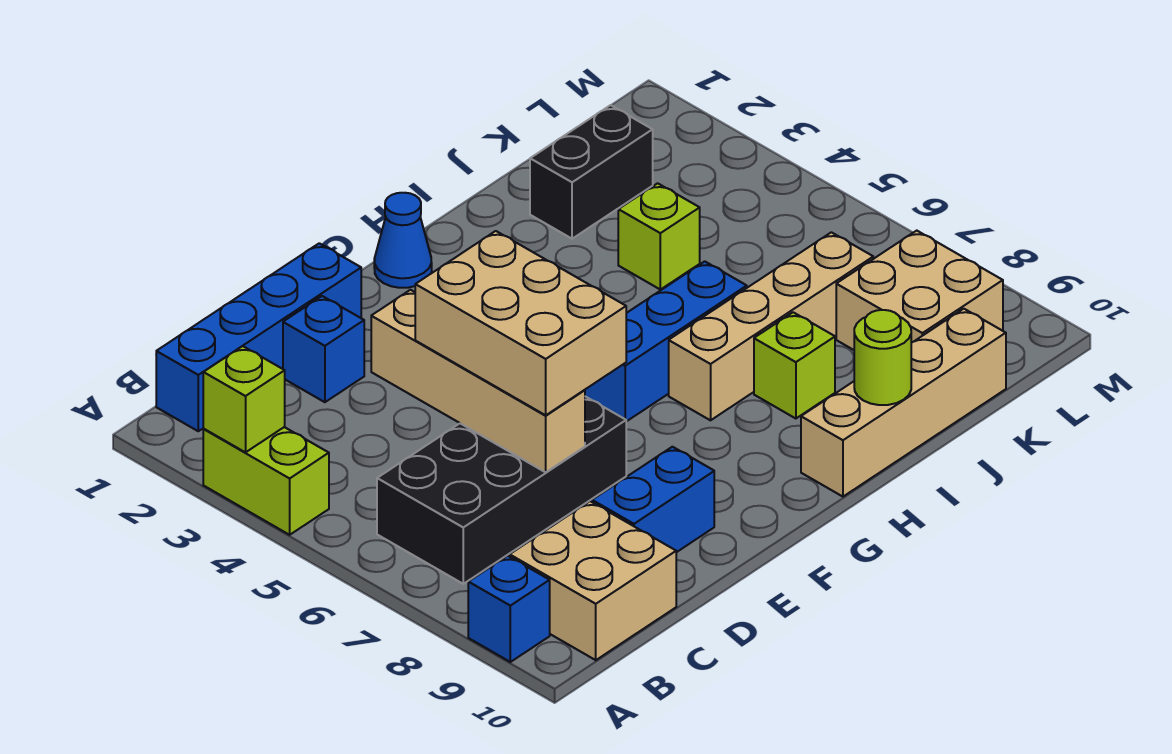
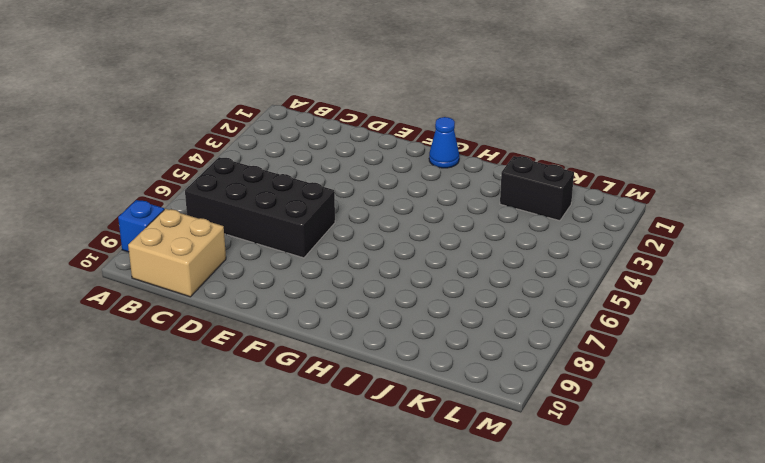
none -> lime brick A3:A4 level 1
none -> blue brick B1:E1 level 1
none -> blue brick D2 level 1

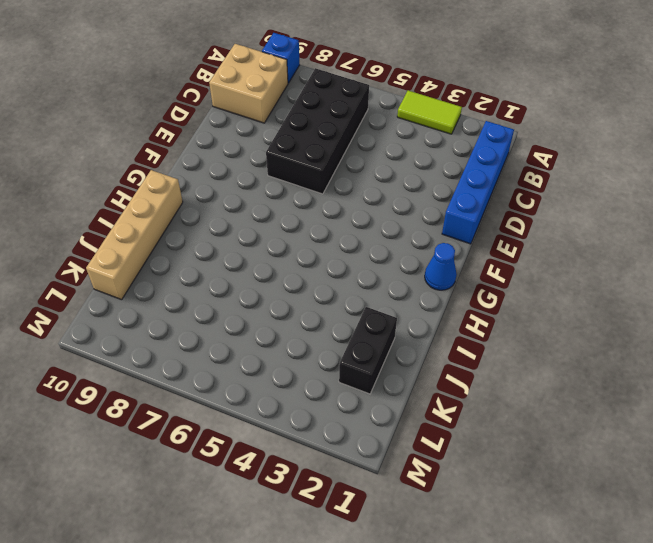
lime tile A3:A4 level 1 -> lime brick A3:A4 level 1
none -> blue brick D2 level 1
none -> blue brick D9:E9 level 1
none -> blue brick G6:I6 level 1

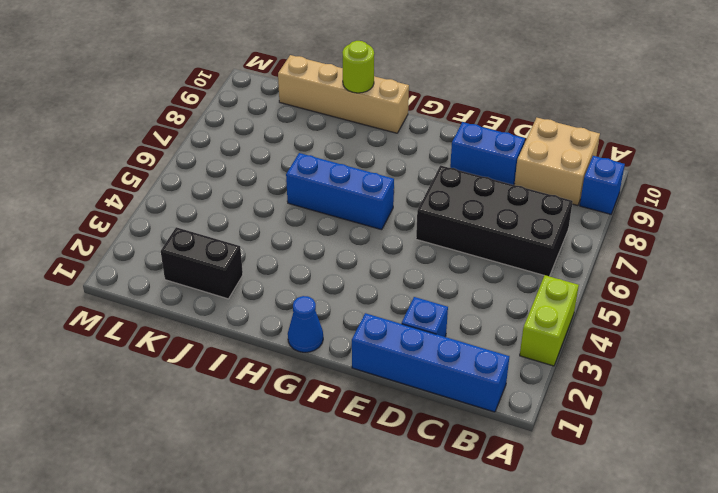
none -> tan brick H7:K7 level 1
none -> lime brick I8 level 1
none -> lime brick J4 level 1

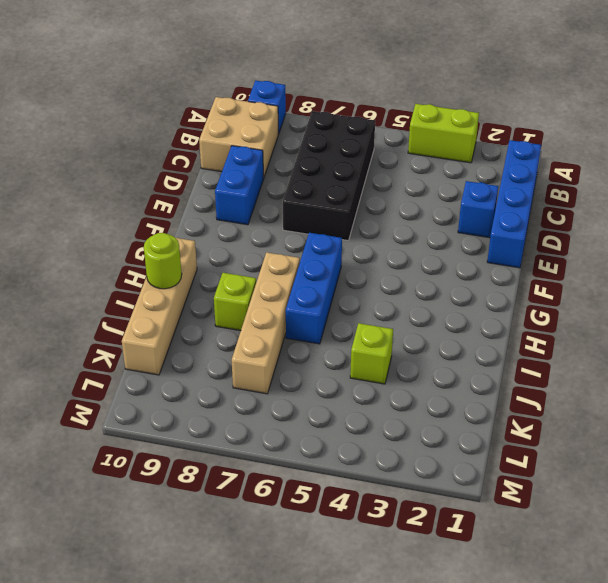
none -> blue cone G1 level 1
none -> black brick J2:K2 level 1
none -> tan brick K8:L9 level 1

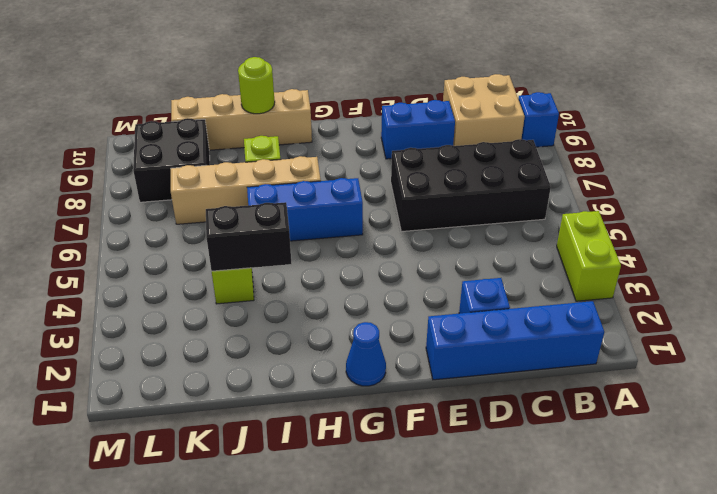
black brick I4:J4 level 2 -> black brick J2:K2 level 1
black brick K8:L9 level 1 -> tan brick K8:L9 level 1
none -> lime brick A3 level 2
none -> tan brick D4:D7 level 2
none -> tan brick D5:E7 level 3

